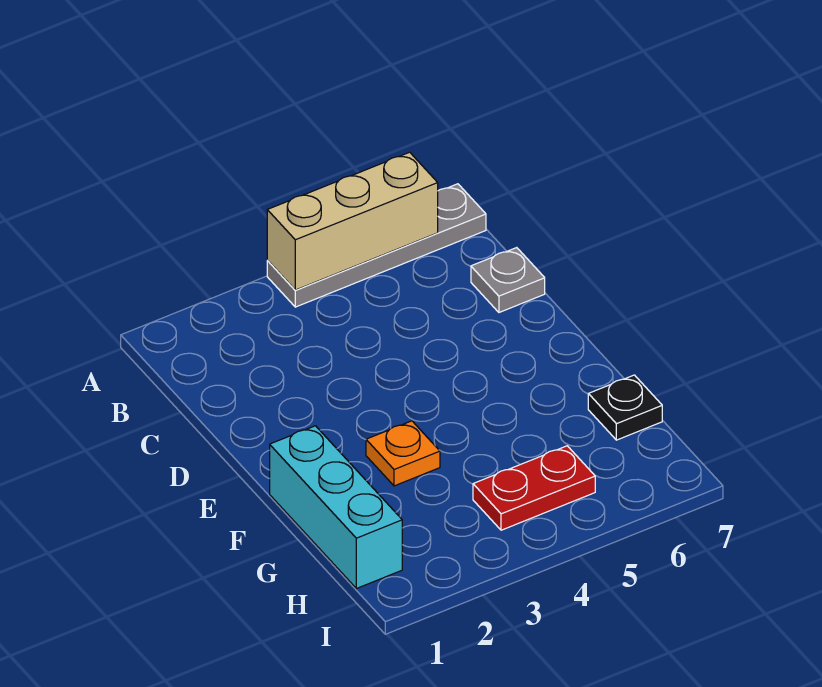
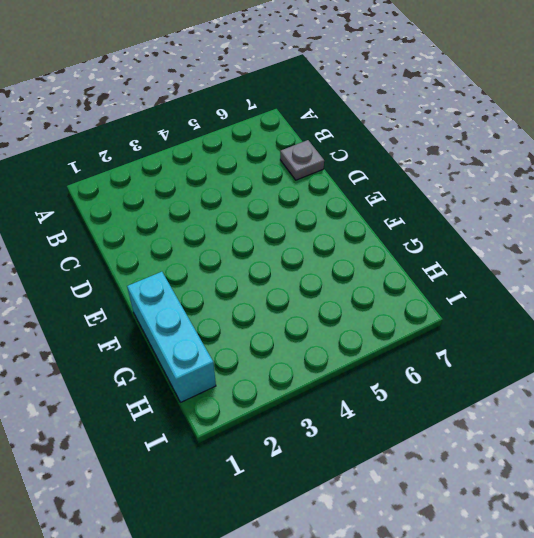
none -> grey plate A4:A7 level 1
none -> orange plate F3 level 1

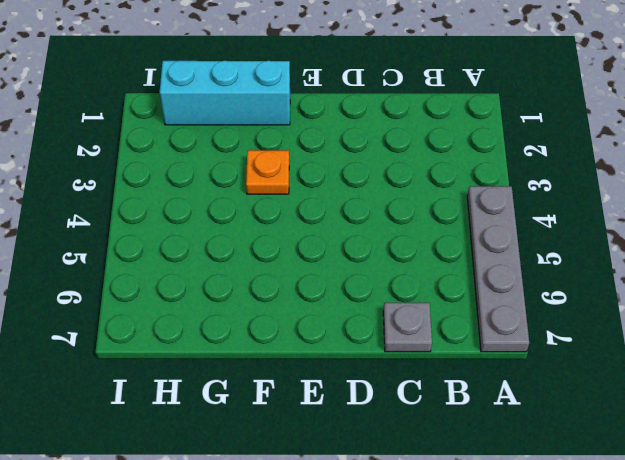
none -> black plate G7 level 1
none -> red plate H4:H5 level 1

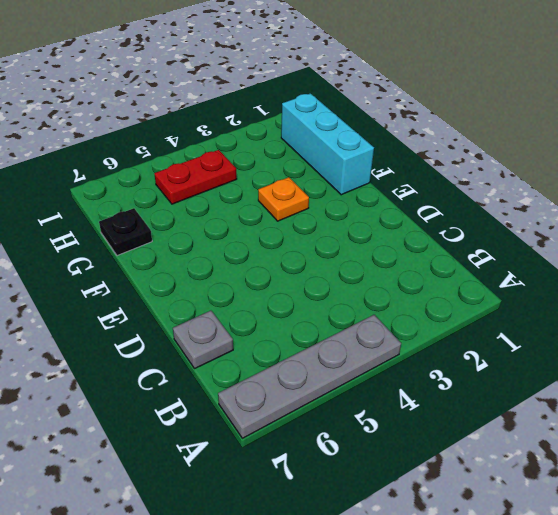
none -> tan brick A4:A6 level 2

